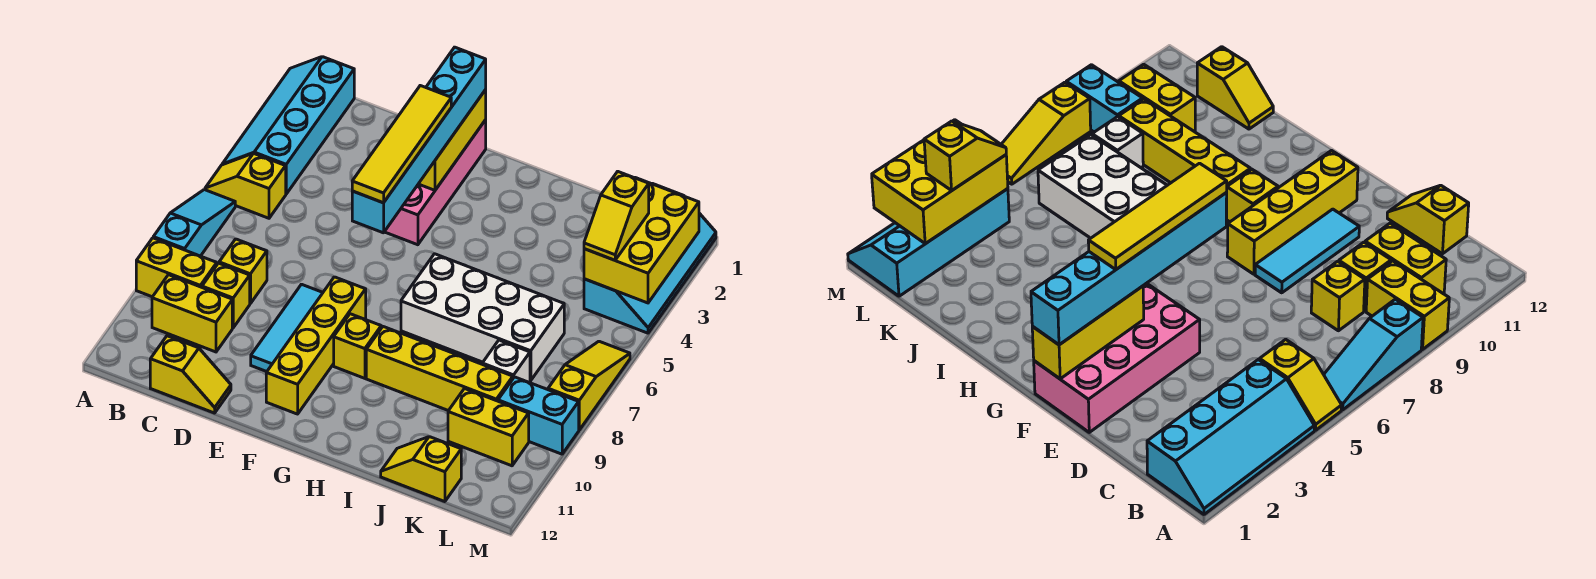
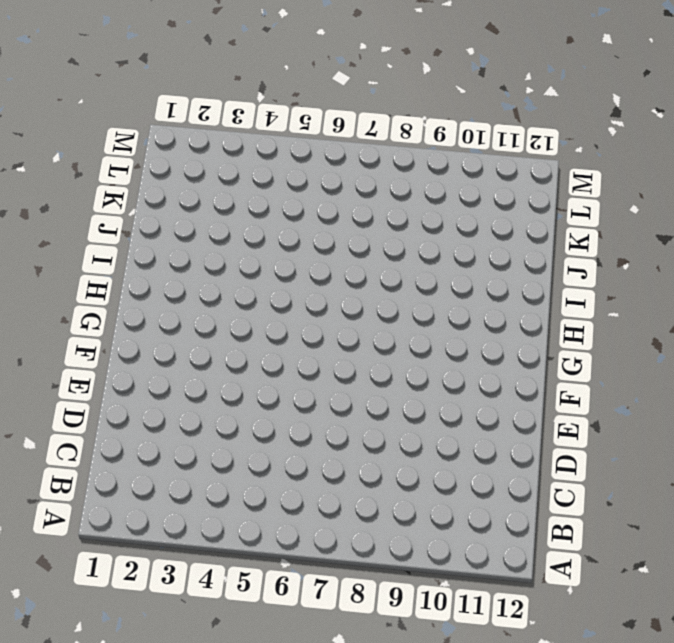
none -> cyan slope A1:B4 level 1 top B
none -> yellow slope A5:B5 level 1 top B
none -> cyan slope A6:A8 level 1 top 8

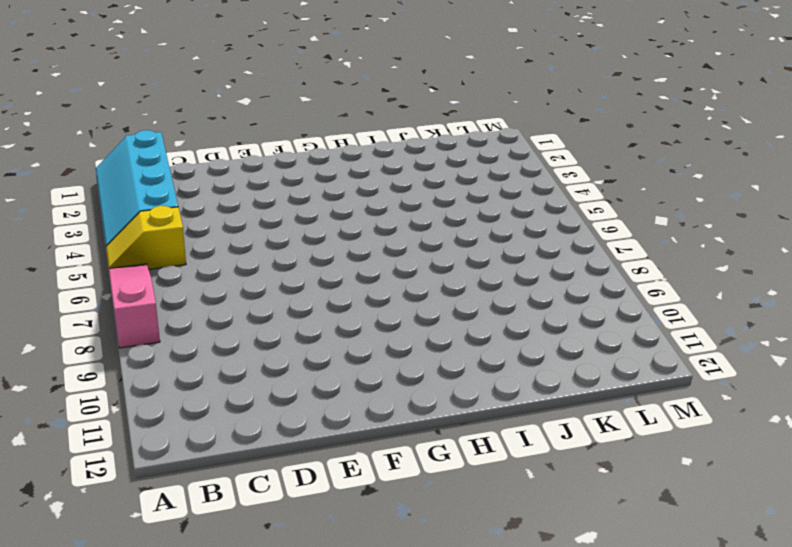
pink slope A6:A8 level 1 top 8 -> cyan slope A6:A8 level 1 top 8
none -> yellow brick A9:B9 level 1
none -> yellow brick B10:C10 level 1
none -> yellow brick C8 level 1

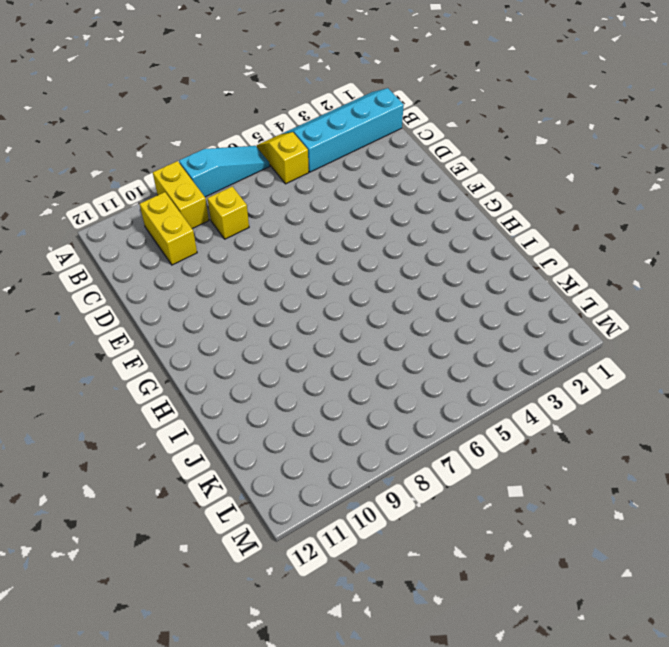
none -> yellow brick C9 level 1
none -> yellow slope C12:D12 level 1 top C
none -> pink brick E1:F4 level 1

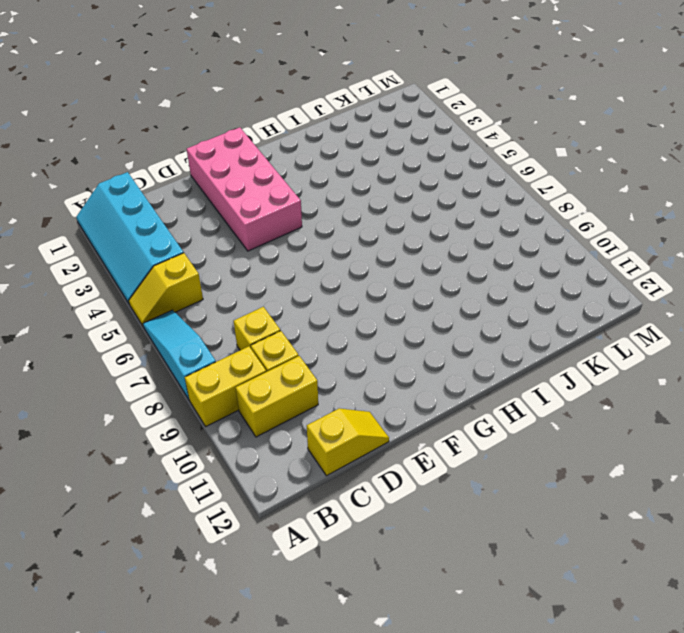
none -> cyan tile E8:E10 level 1
none -> yellow brick F8:F11 level 1
none -> yellow brick G9 level 1

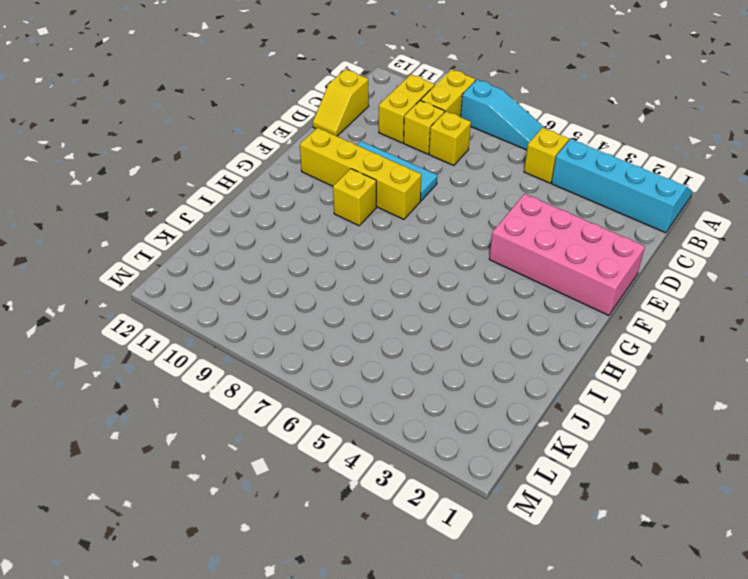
none -> white brick H6:K7 level 1
none -> yellow brick H9:K9 level 1
none -> yellow slope J12:K12 level 1 top K

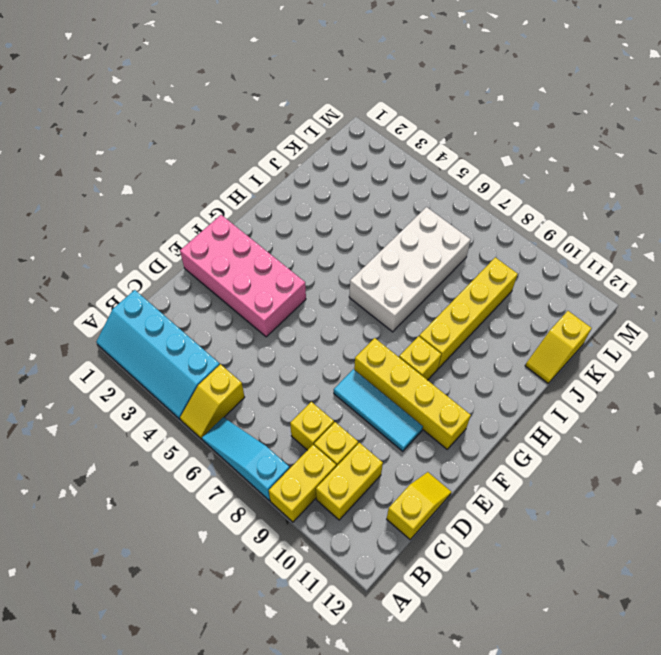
none -> white brick K8 level 1
none -> yellow brick K10:L10 level 1
none -> cyan slope L1:M4 level 1 top L

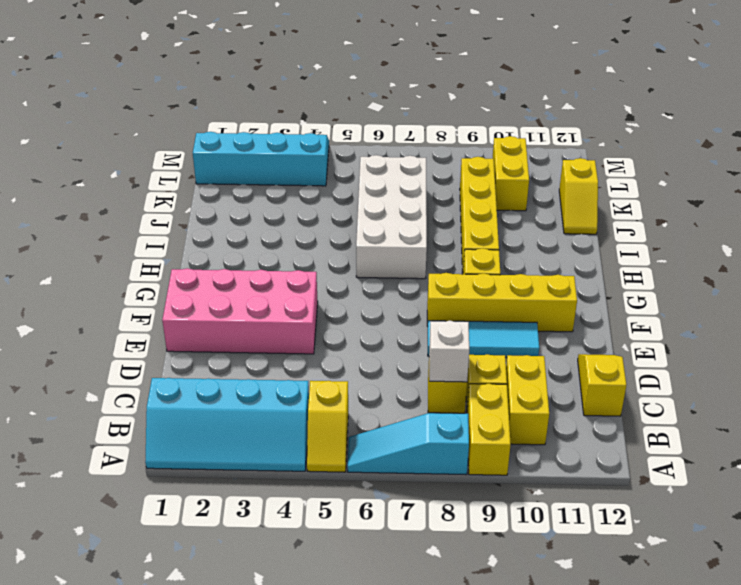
white brick C8 level 2 -> white brick K8 level 1
none -> cyan brick L9:M9 level 1
none -> yellow slope M6:M8 level 1 top 8
none -> yellow brick F1:F3 level 2

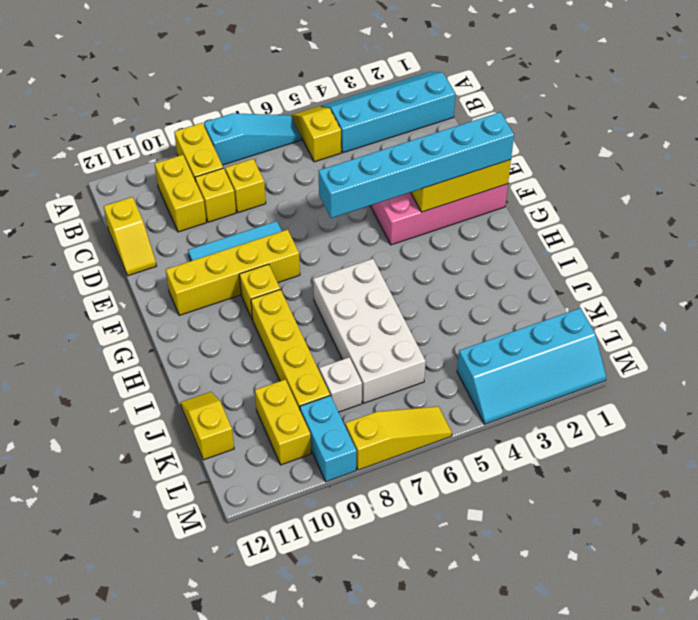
none -> yellow brick L2:M4 level 2
none -> yellow slope L3:L4 level 3 top 3
none -> yellow tile F3:F6 level 4

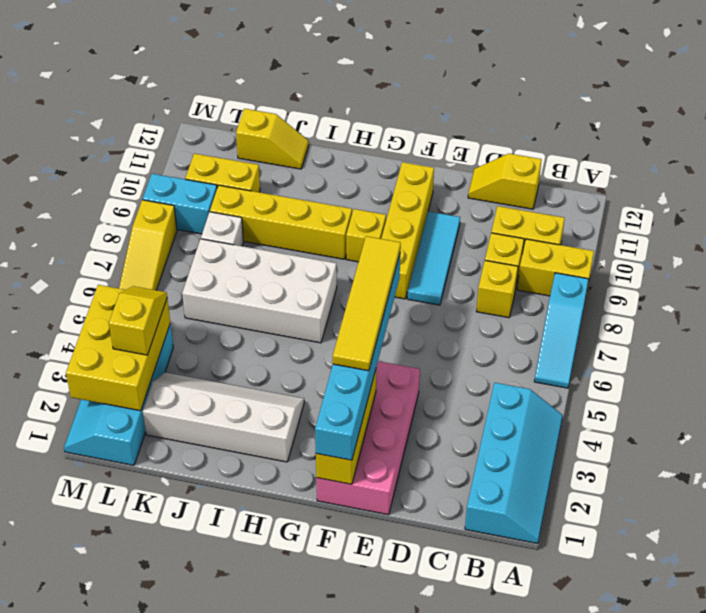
white slope H2:K3 level 1 top 2 -> none
none -> yellow slope A5:B5 level 1 top B

